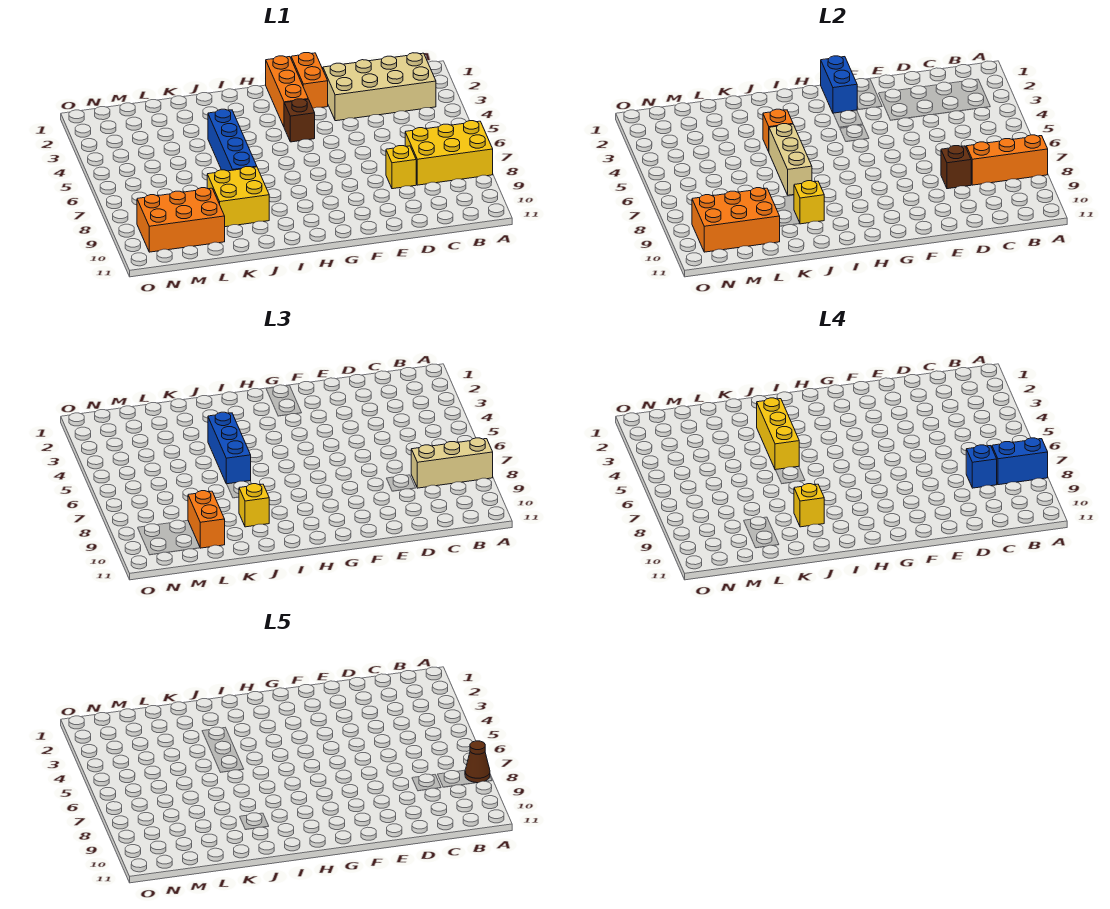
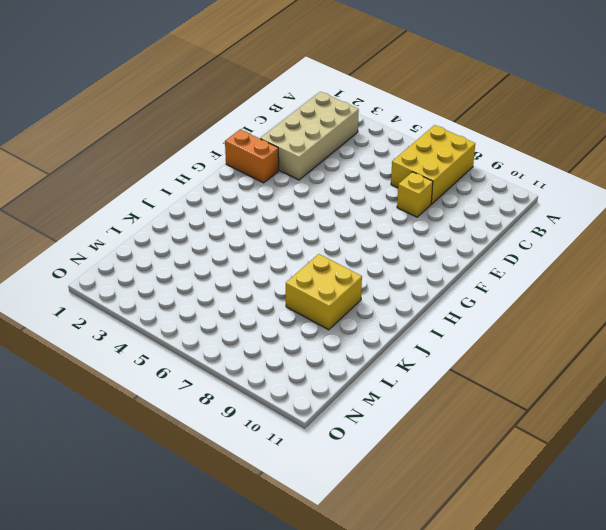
none -> orange brick G1:G3 level 1
none -> brown brick G4 level 1
none -> blue brick J4:J7 level 1

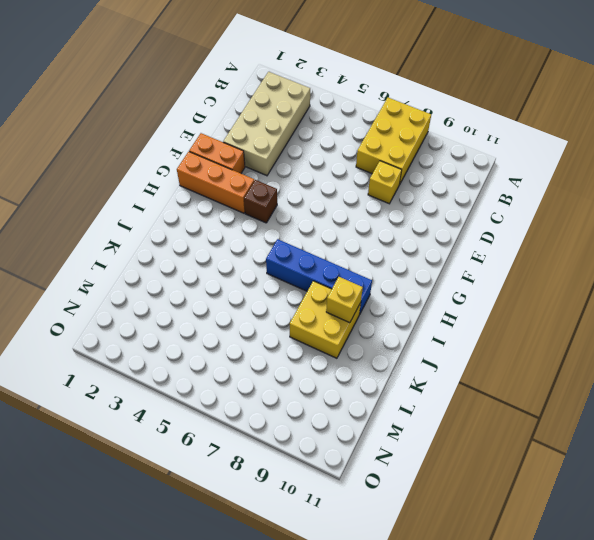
blue brick I6:I9 level 1 -> blue brick J4:J7 level 1
none -> orange brick L9:N10 level 1
none -> orange brick A8:C8 level 2
none -> brown brick D8 level 2

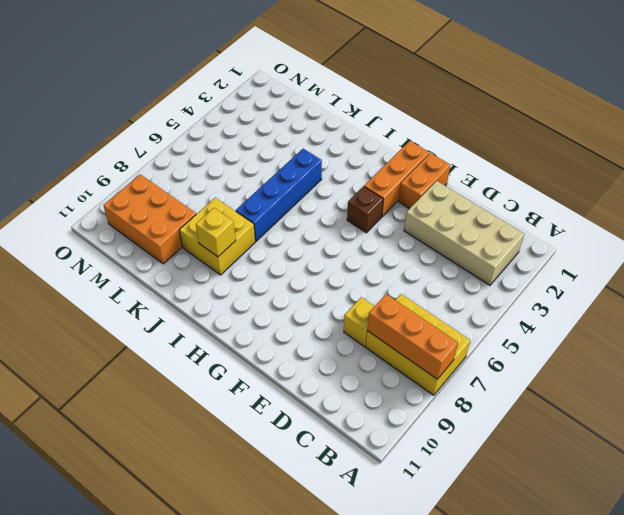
none -> brown brick D8 level 2
none -> blue brick G1:G2 level 2
none -> orange brick J4 level 2

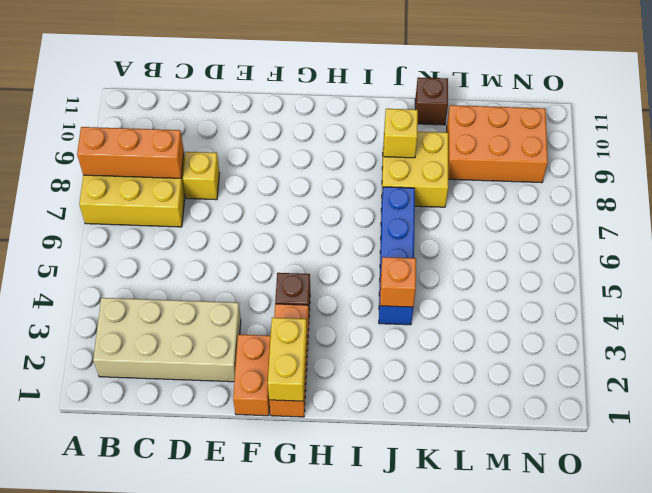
yellow brick G1:G2 level 2 -> blue brick G1:G2 level 2
brown brick K11 level 1 -> brown brick D8 level 2
none -> tan brick J5:J7 level 2
none -> orange brick L9:N10 level 2
none -> tan brick A8:C8 level 3

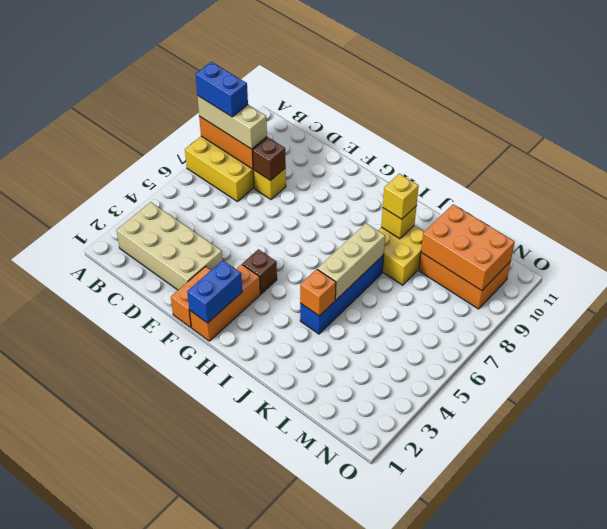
none -> blue brick J4:J6 level 3
none -> orange brick L9:L10 level 3
none -> blue brick C8 level 4

